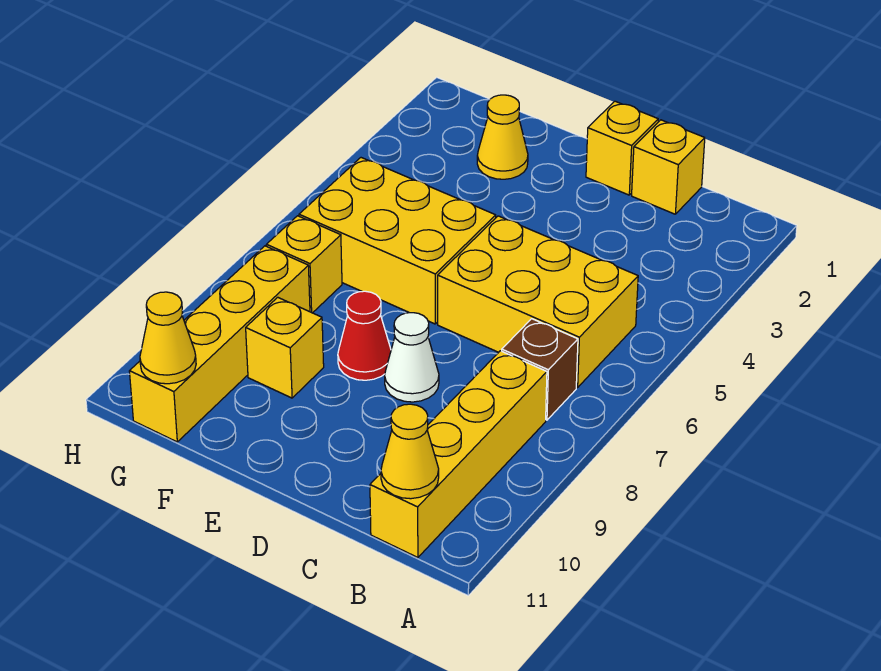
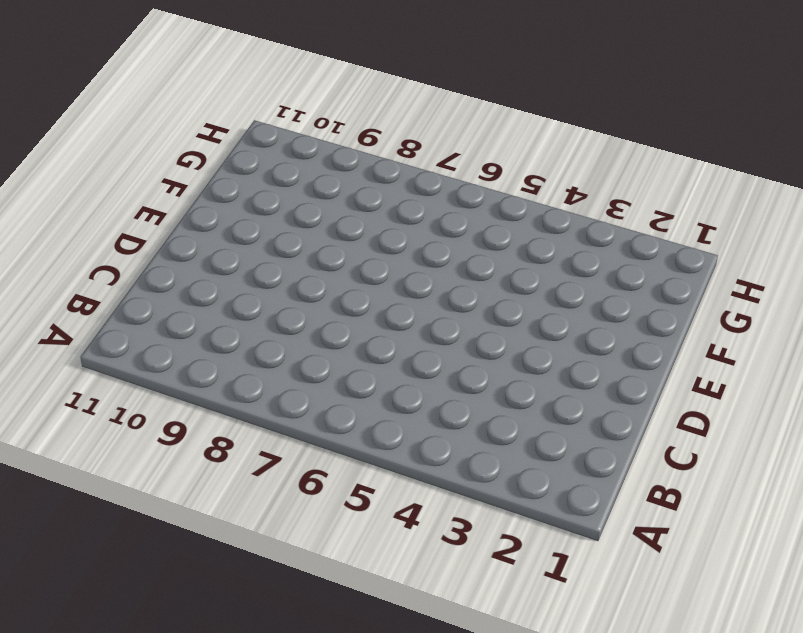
none -> yellow brick B5:D6 level 1
none -> brown brick B7 level 1
none -> yellow brick B8:B11 level 1

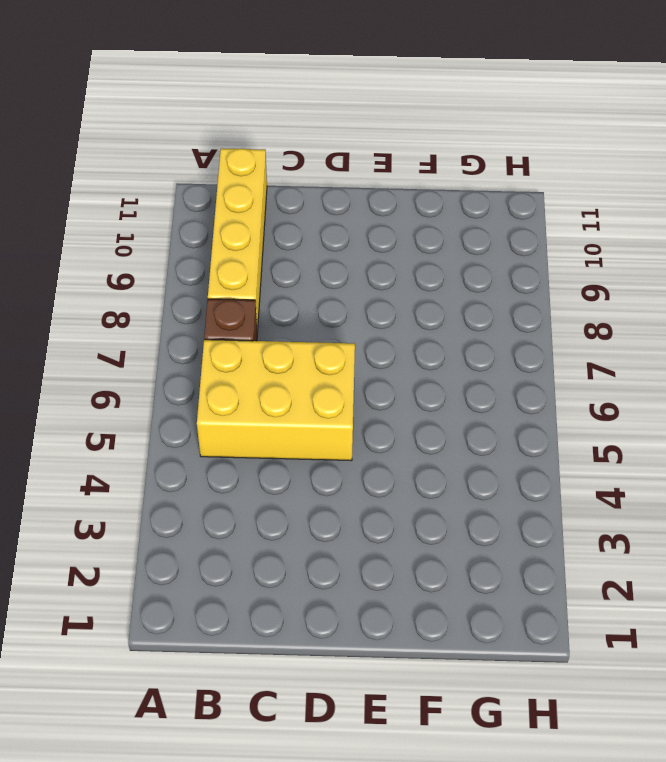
none -> yellow brick C1 level 1
none -> yellow brick D1 level 1
none -> white cone D8 level 1

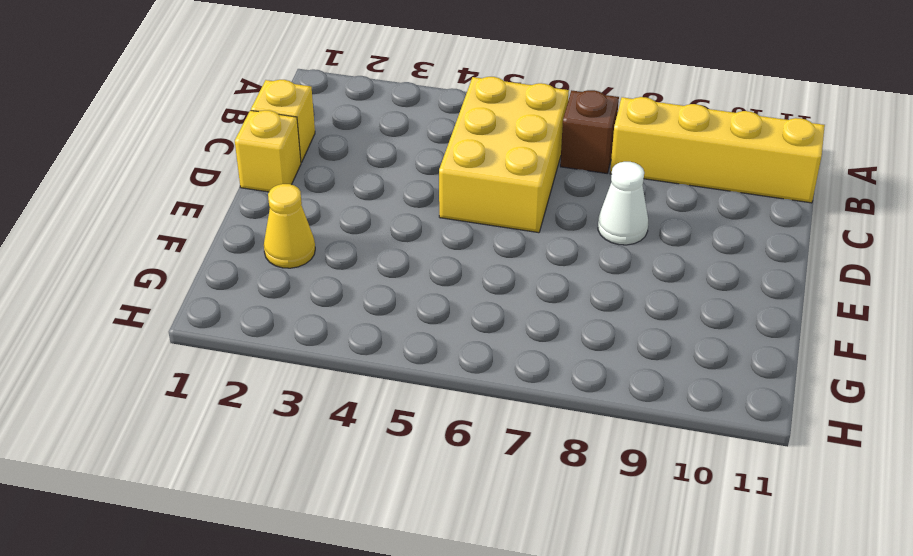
none -> yellow brick E5:G6 level 1
none -> red cone E8 level 1
none -> yellow brick F9 level 1

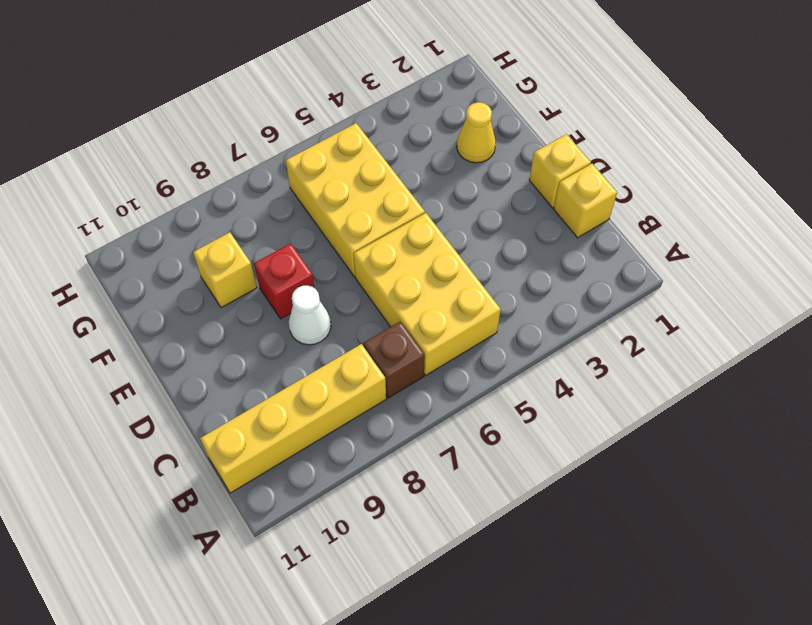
red brick E8 level 1 -> red cone E8 level 1
none -> yellow brick G7 level 1
none -> yellow brick G8:G11 level 1
none -> yellow cone B11 level 2

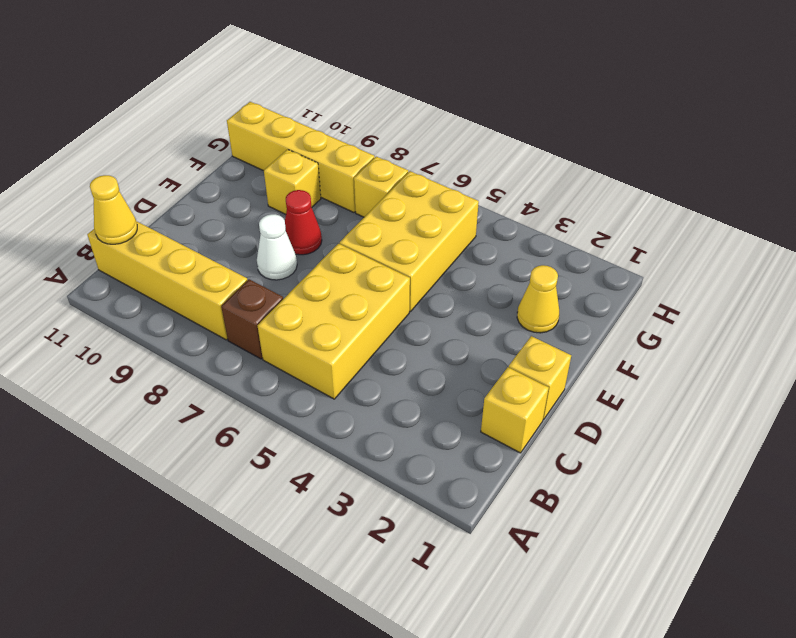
none -> yellow cone G11 level 2

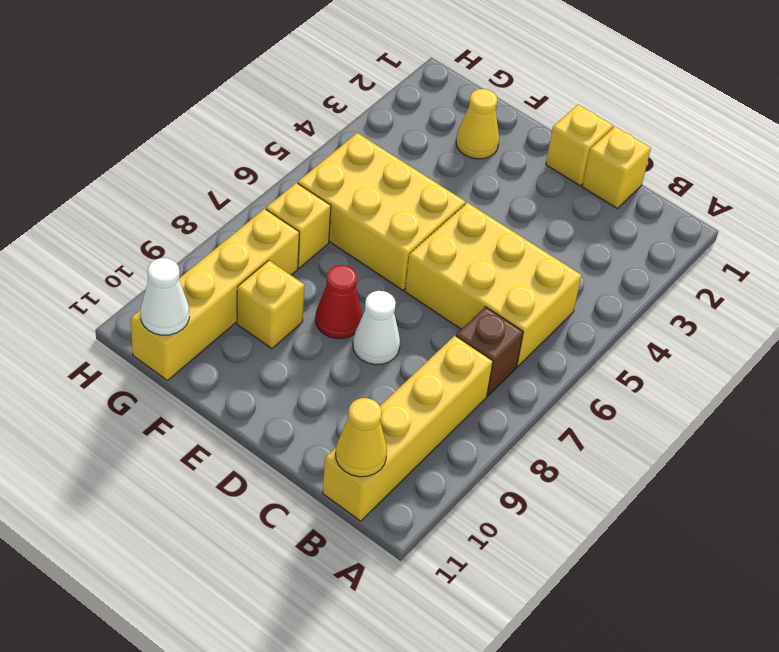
white cone G11 level 2 -> yellow cone G11 level 2

